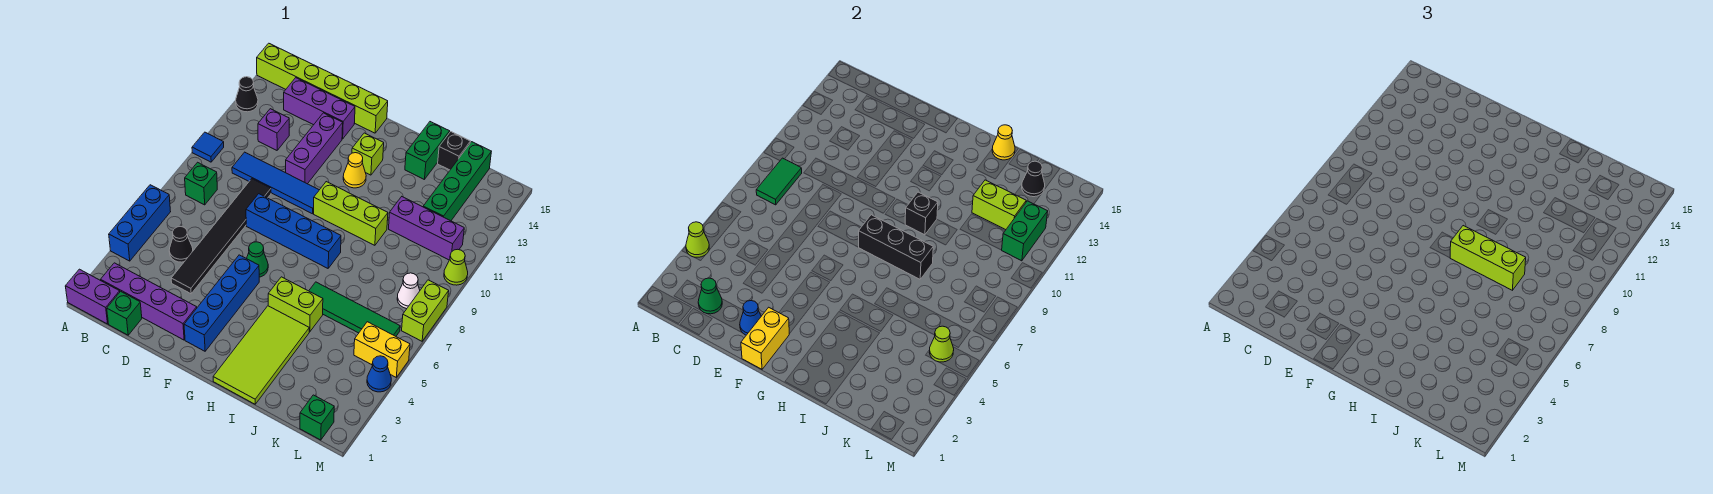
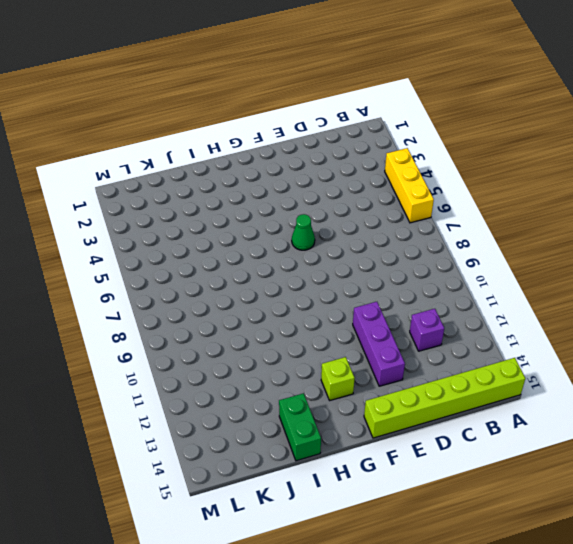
yellow brick A4:A6 level 1 -> blue brick A4:A6 level 1
none -> purple brick A1:B1 level 1
none -> blue tile A10 level 1
none -> black cone A13 level 1
none -> purple brick B2:E2 level 1

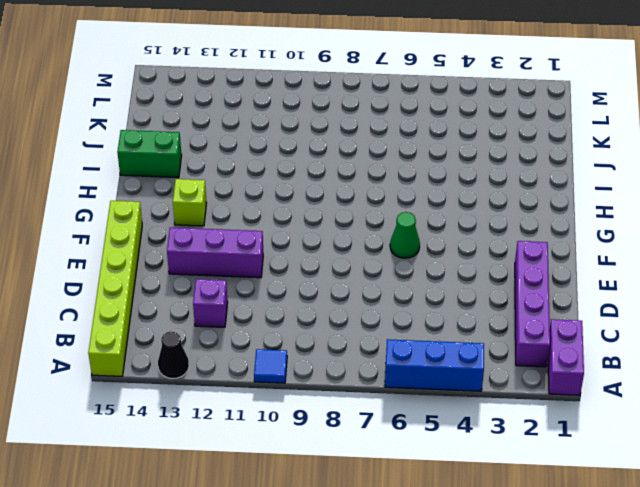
none -> green brick B8 level 1
none -> green brick C1 level 1
none -> black cone C5 level 1
none -> blue tile C10:F10 level 1

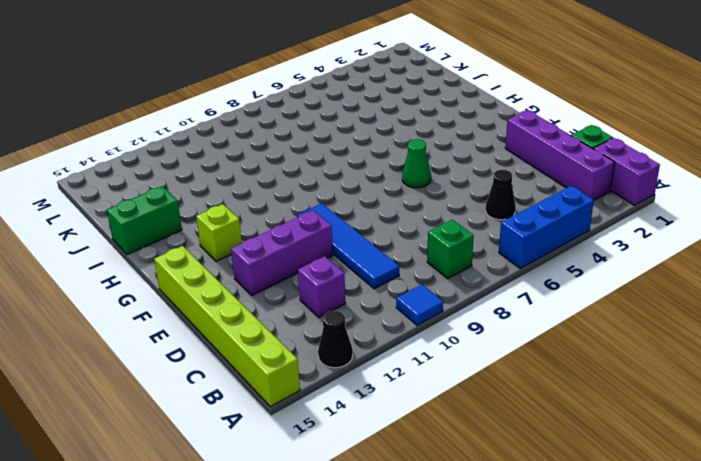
none -> purple brick C14:E14 level 1
none -> black tile D4:D9 level 1
none -> blue brick E8:H8 level 1
none -> blue brick F2:F5 level 1

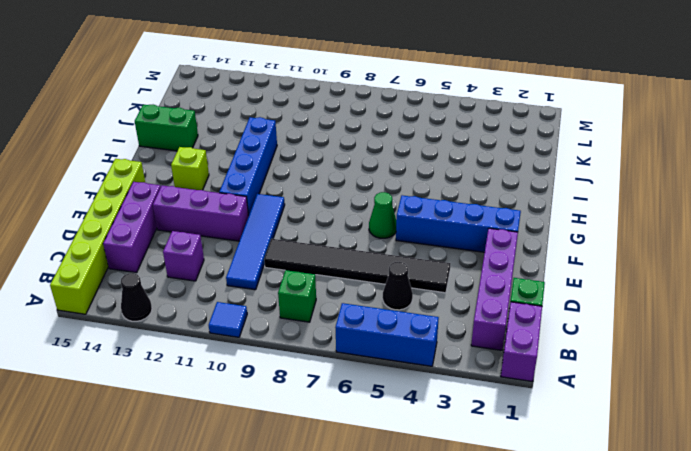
blue brick F11:I11 level 1 -> blue brick E8:H8 level 1
none -> lime brick G10:I10 level 1
none -> yellow cone G12 level 1
none -> lime tile H1:I4 level 1
none -> lime brick H5:I5 level 1

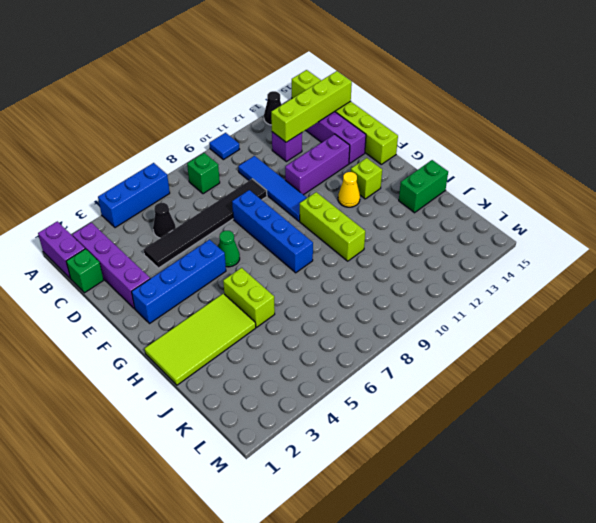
lime brick C12:C15 level 2 -> none
none -> green tile I6:L6 level 1
none -> purple brick J11:L11 level 1
none -> black brick J15 level 1
none -> green brick K12:K15 level 1

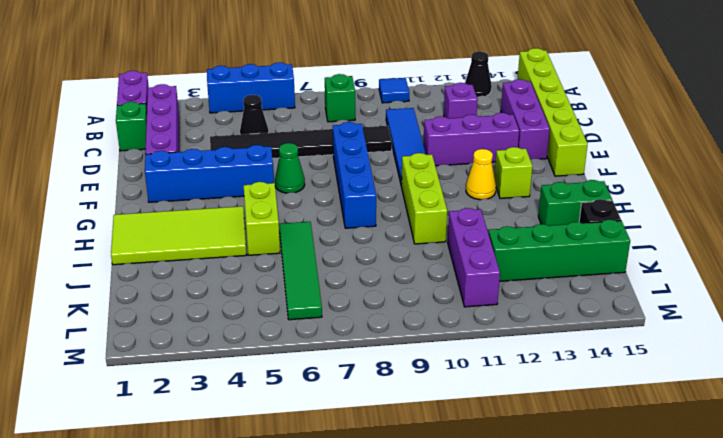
none -> green brick L1 level 1
none -> yellow brick L5:M5 level 1
none -> white cone L8 level 1
none -> blue cone M4 level 1

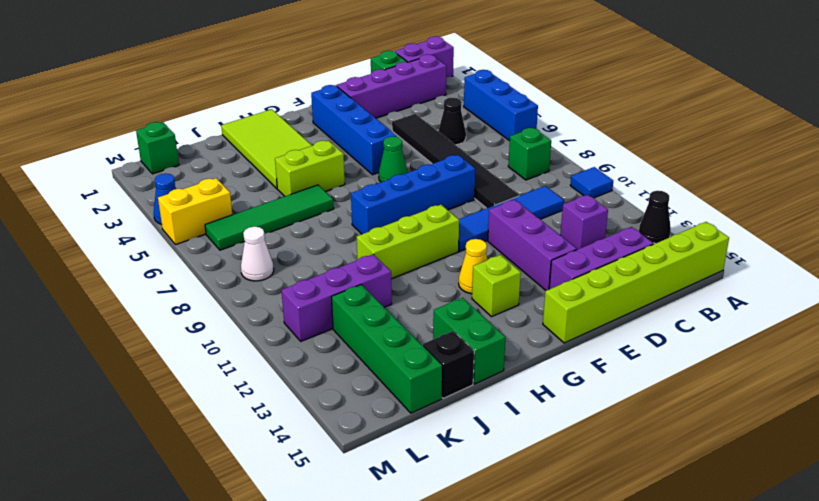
none -> lime brick M7:M8 level 1
none -> lime cone M10 level 1
none -> lime cone A4 level 2
none -> green tile B8:B9 level 2

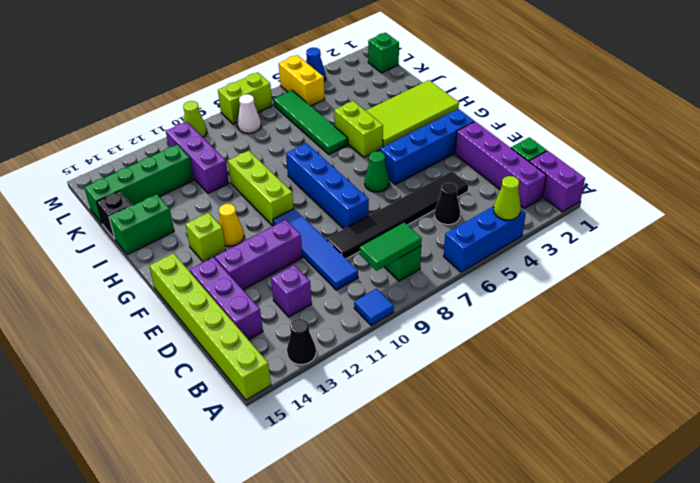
none -> green cone C2 level 2
none -> blue cone E2 level 2
none -> yellow brick F1:F2 level 2
none -> black brick G8:I8 level 2

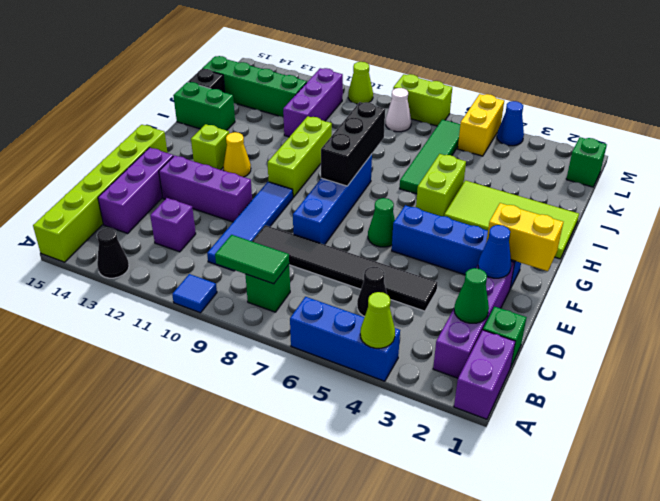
none -> black brick H10 level 2
none -> yellow cone I15 level 2
none -> lime brick J12:K12 level 2
none -> black cone K14 level 2

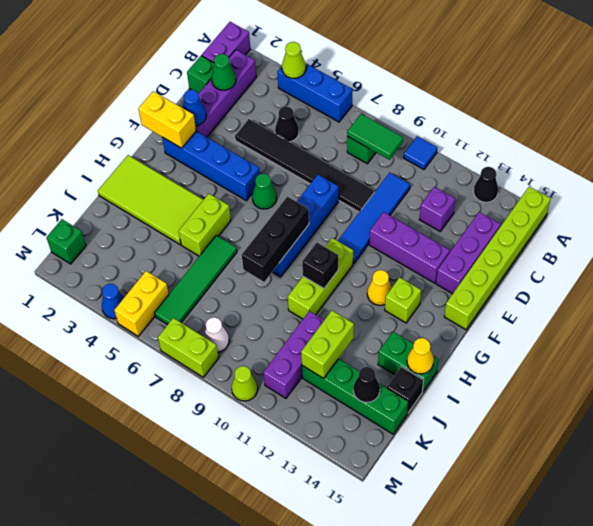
none -> lime cone L5 level 2
none -> green brick L11:L12 level 2
none -> lime brick H8:J8 level 3

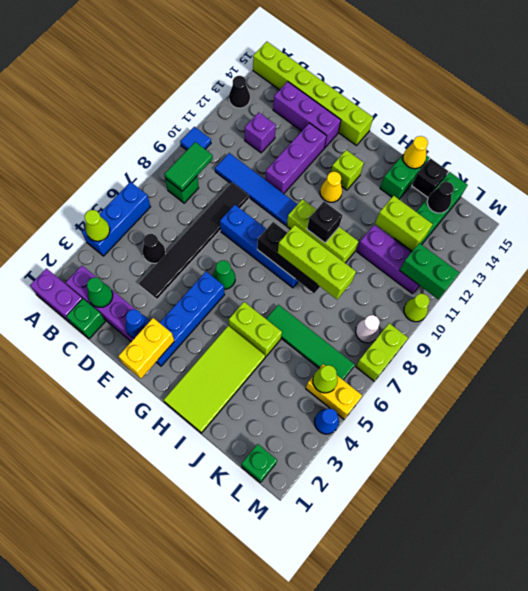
green brick L11:M11 level 2 -> green brick L11:L12 level 2

